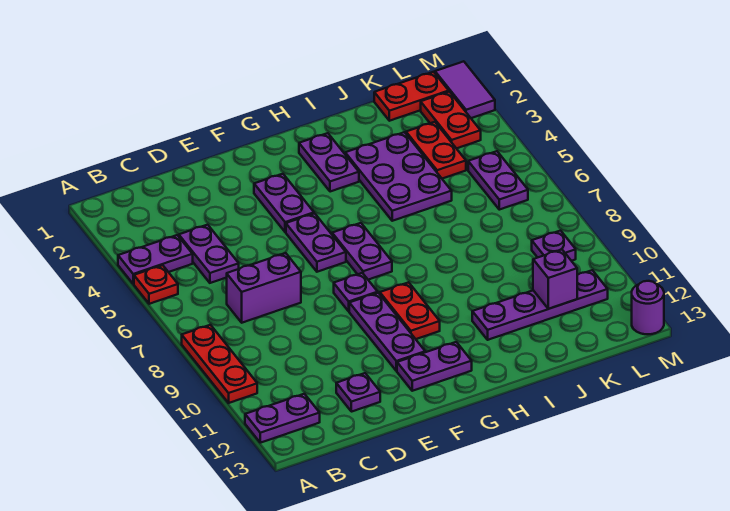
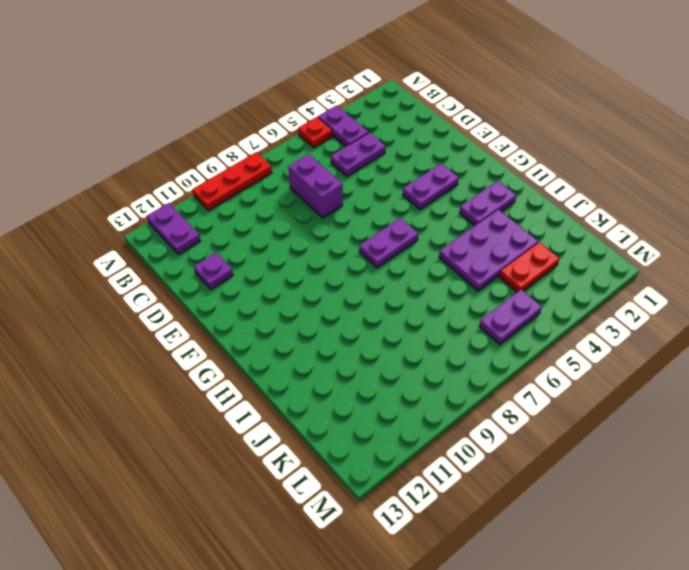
none -> purple plate F5:F6 level 1
none -> purple plate F8 level 1
none -> purple plate F9:F11 level 1

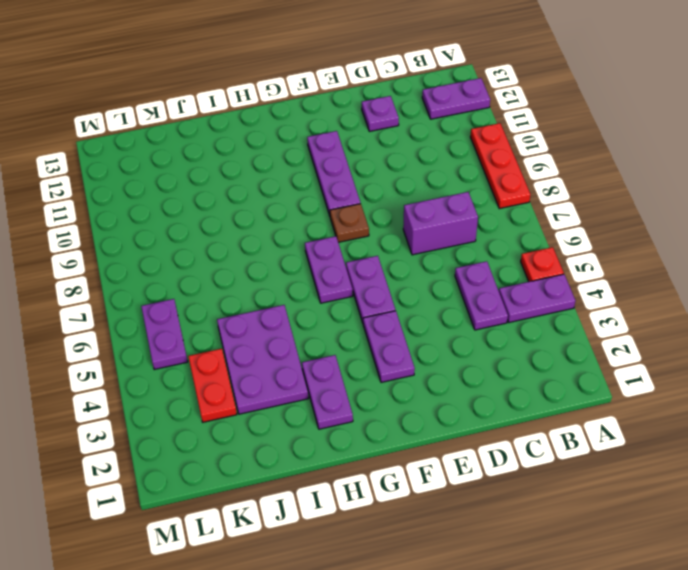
brown plate F8 level 1 -> purple plate F8 level 1
none -> purple plate F12:G12 level 1
none -> red plate G9:G10 level 1
none -> purple plate I11:L11 level 1

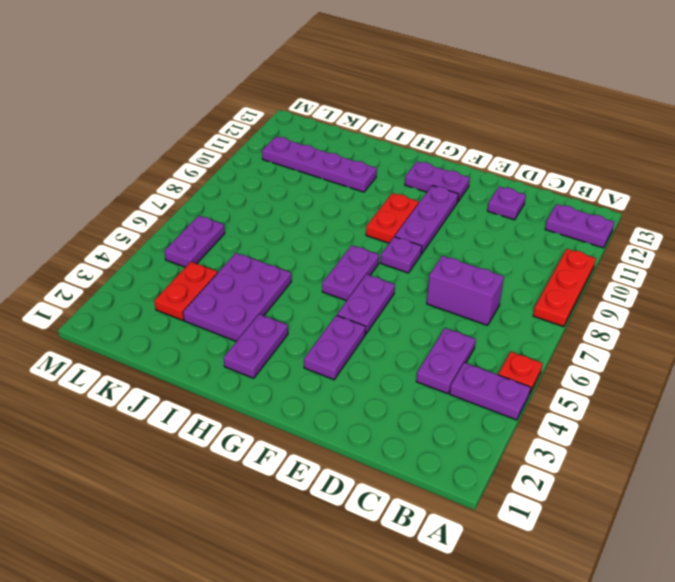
none -> red plate K1:L1 level 1
none -> red plate L2:L3 level 1
none -> purple plate L9 level 1

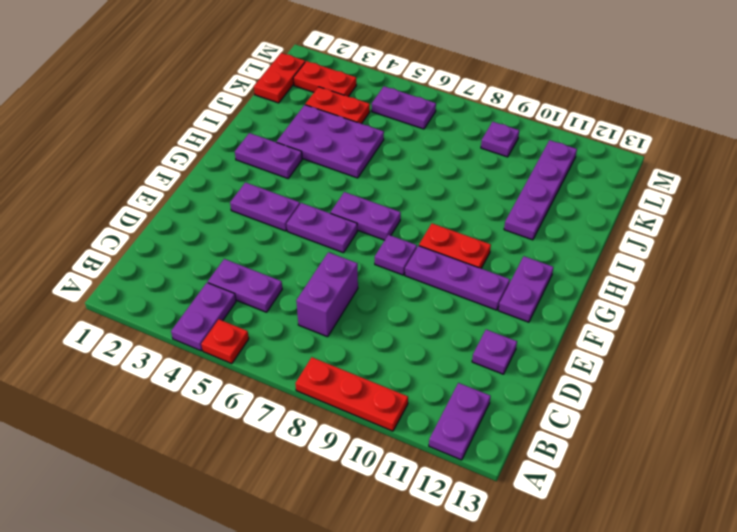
none -> purple tile M1:M2 level 1
none -> purple round brick M13 level 1
none -> purple brick K11 level 2

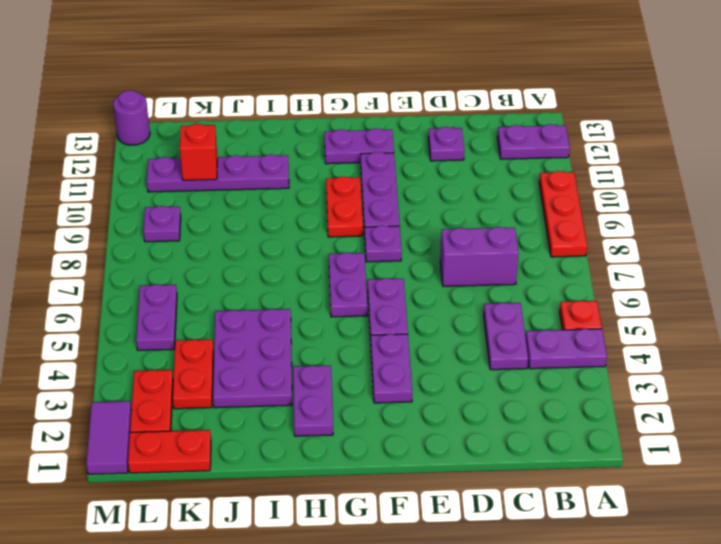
red brick K11 level 2 -> purple brick K11 level 2

